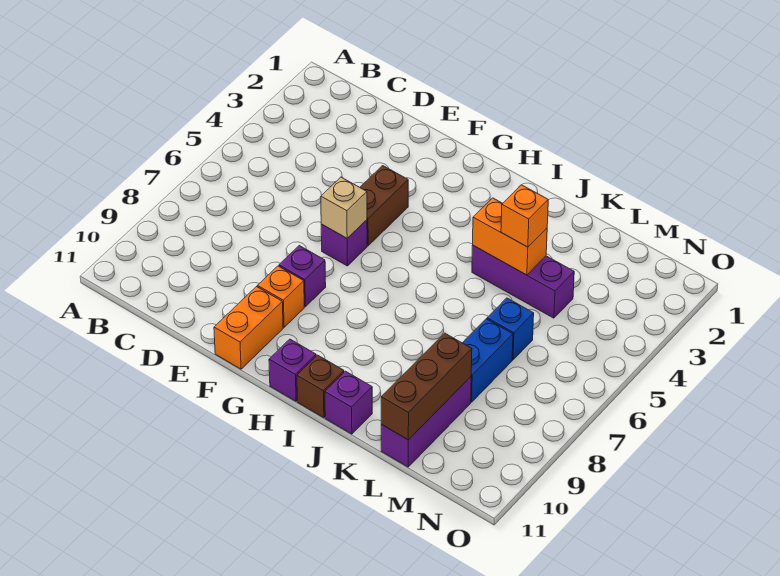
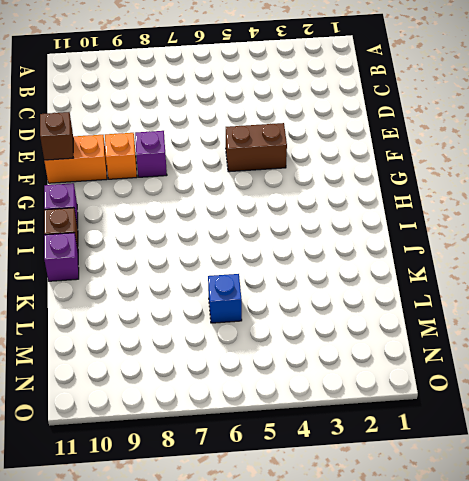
brown brick F11 level 2 -> none
none -> purple brick F6 level 1
none -> purple brick J4:L4 level 1
none -> blue brick L7:L8 level 1

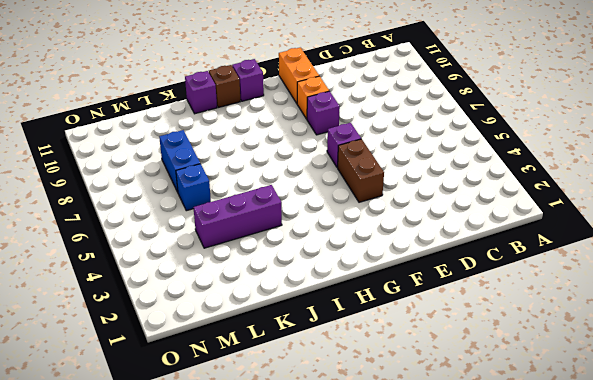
none -> purple brick L9:L11 level 1
none -> tan brick F6 level 2
none -> orange brick J4:K4 level 2

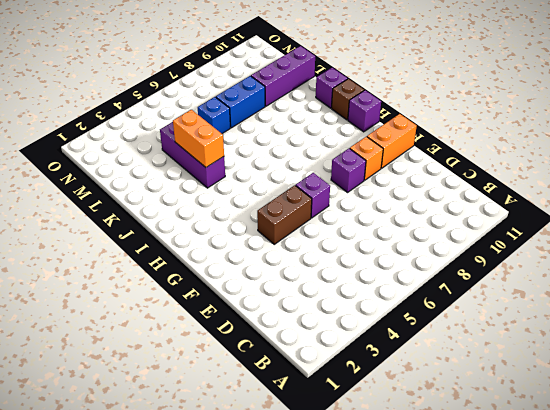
none -> tan brick F6 level 2
none -> brown brick L9:L11 level 2
none -> orange brick K4 level 3

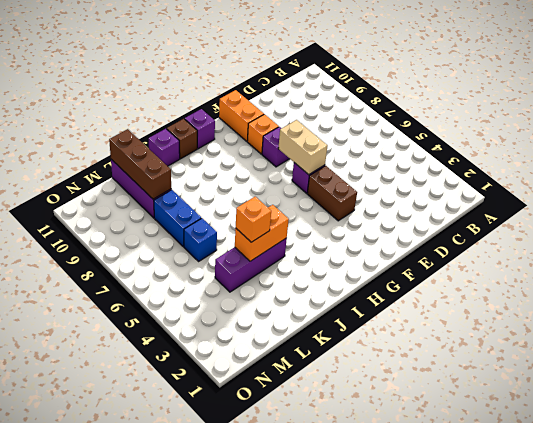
tan brick F6:F7 level 2 -> tan brick F6 level 2

